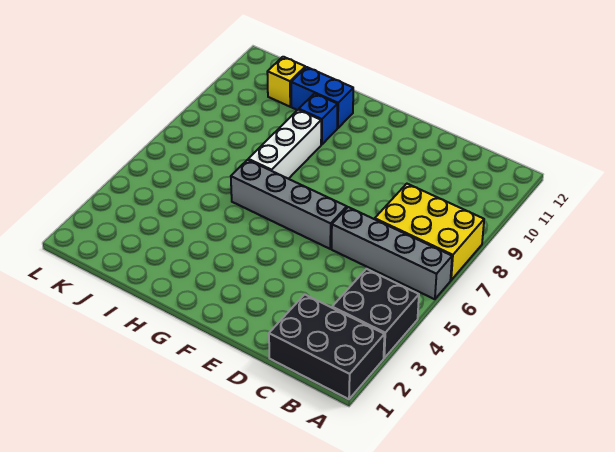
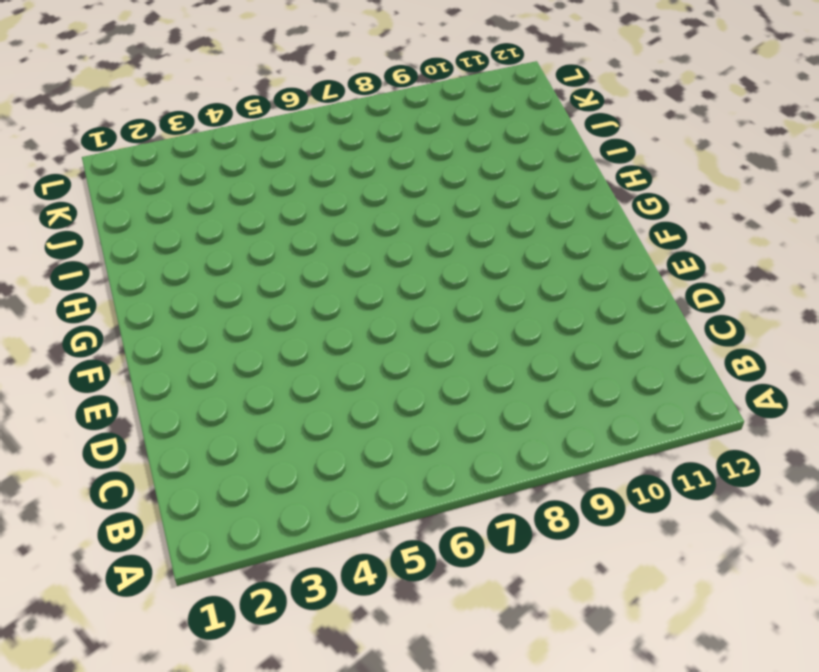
none -> black brick A1:C2 level 1
none -> black brick A3:B4 level 1

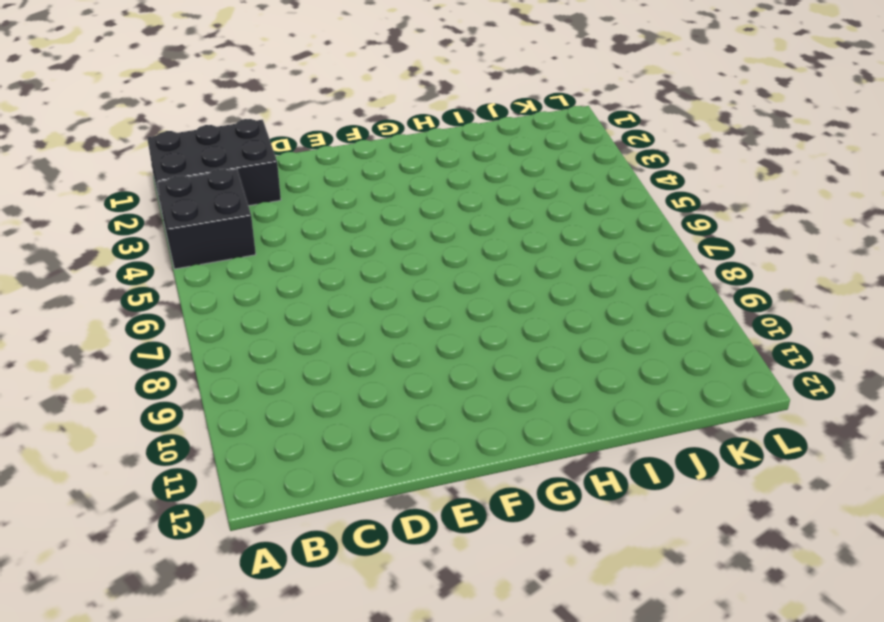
none -> grey brick A6:D6 level 1
none -> yellow brick A7:C8 level 1

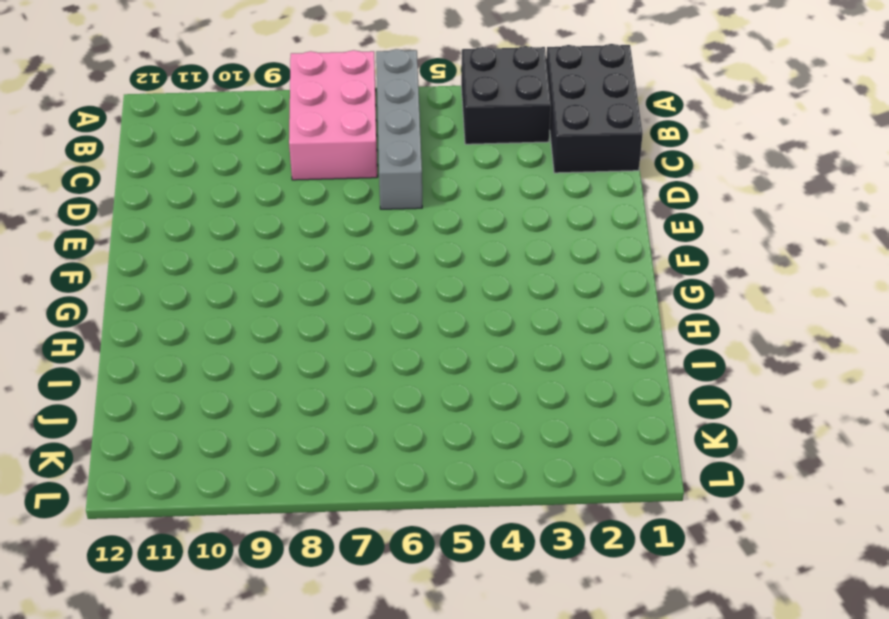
pink brick A7:C8 level 1 -> yellow brick A7:C8 level 1
none -> grey brick E6:H6 level 1
none -> white brick H7:H9 level 1

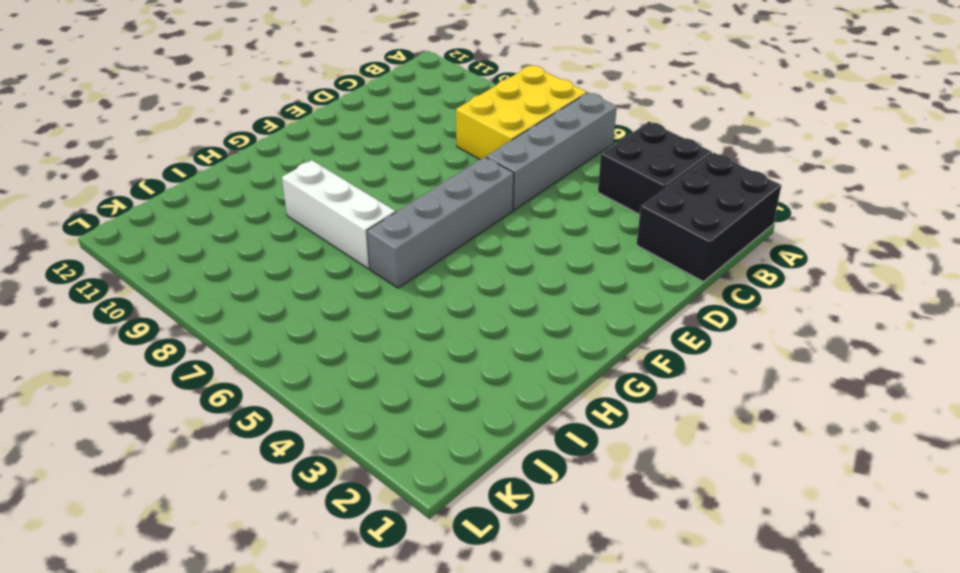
none -> blue brick H10 level 1
none -> blue brick H11:I11 level 1

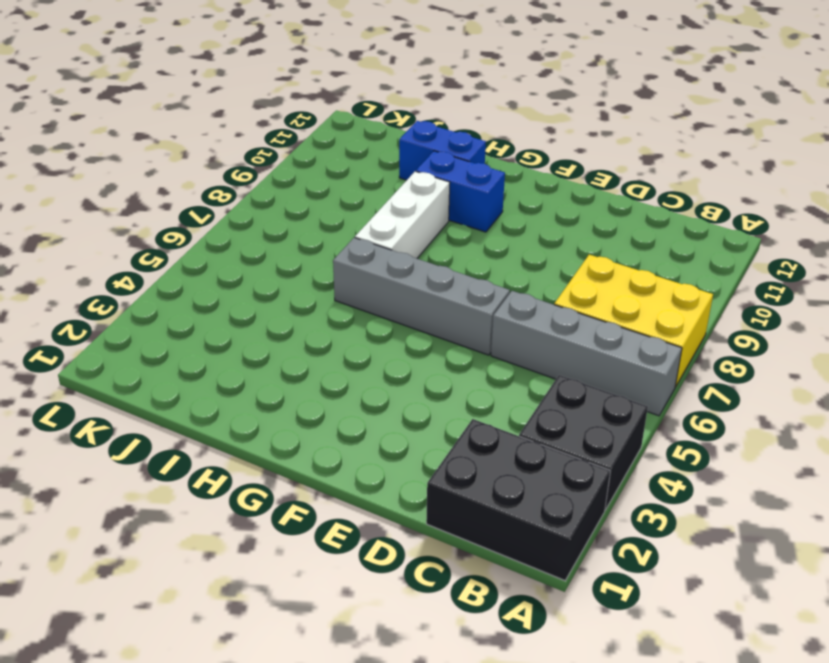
blue brick G10:H10 level 1 -> blue brick H10 level 1
none -> yellow brick J11 level 1

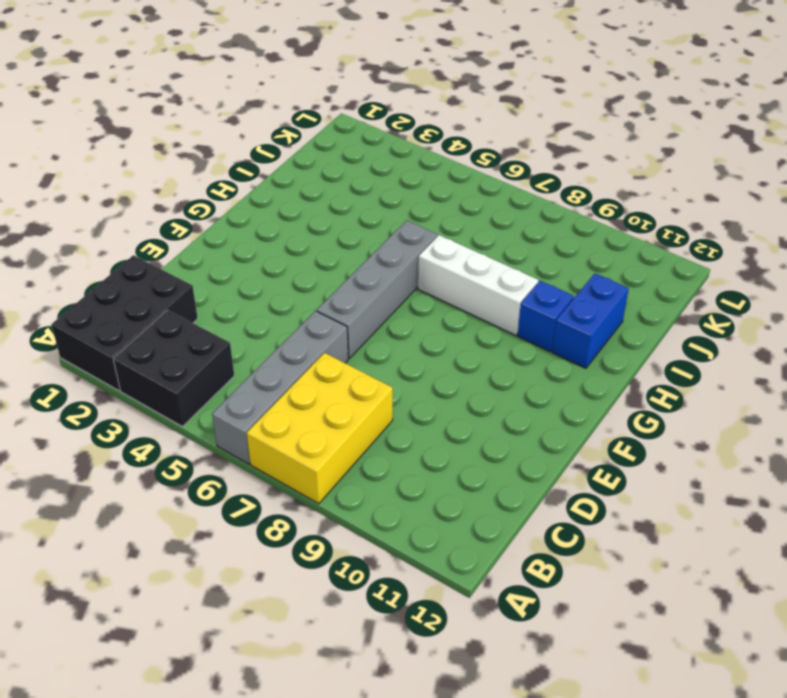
none -> yellow brick J11 level 1

